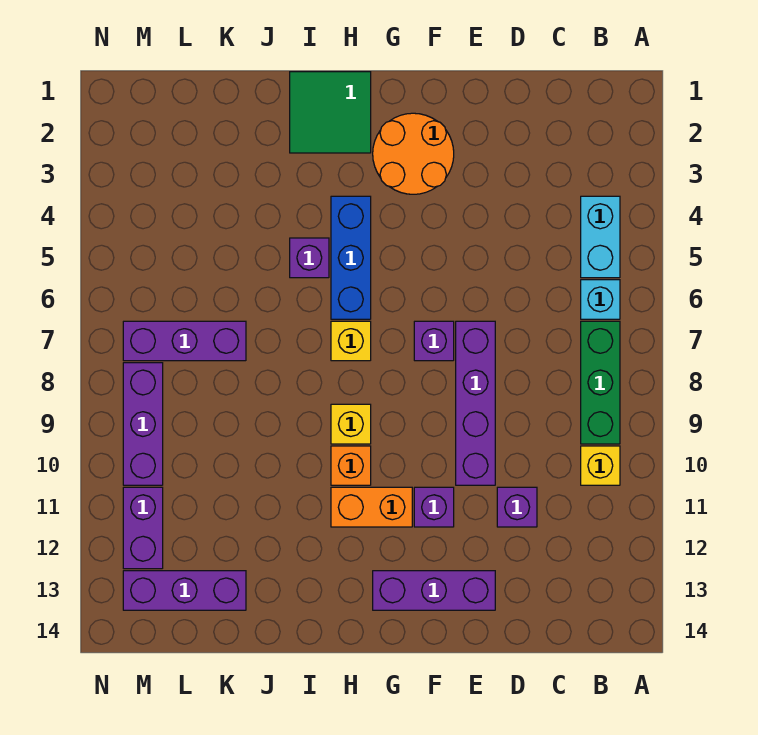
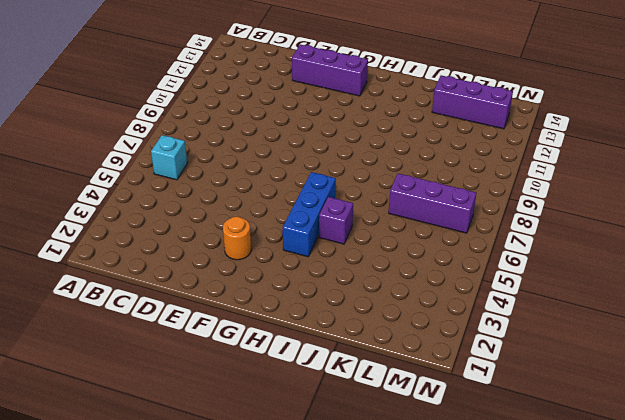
orange round brick F3 level 1 -> orange round brick F2:G3 level 1
none -> cyan brick B4:B5 level 1
none -> green brick B7:B9 level 1
none -> yellow brick B10 level 1

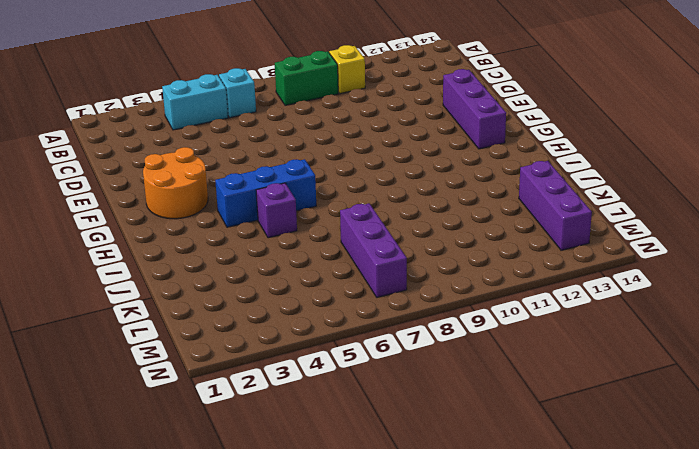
green brick B8:B9 level 1 -> green brick B7:B9 level 1
none -> purple brick D11 level 1
none -> purple brick E7:E10 level 1
none -> purple brick F7 level 1

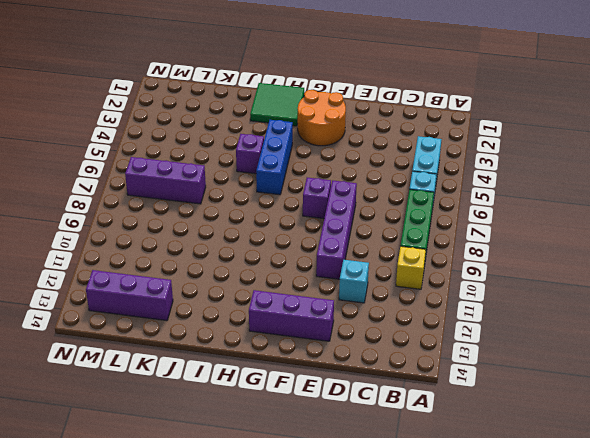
cyan brick D11 level 1 -> purple brick D11 level 1
none -> purple brick F11 level 1
none -> orange brick G11:H11 level 1
none -> yellow brick H7 level 1

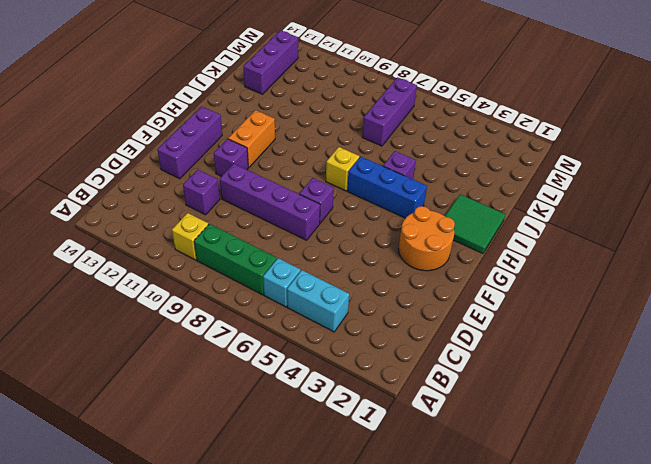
none -> yellow brick H9 level 1
none -> orange brick H10 level 1
none -> purple brick M8:M10 level 1

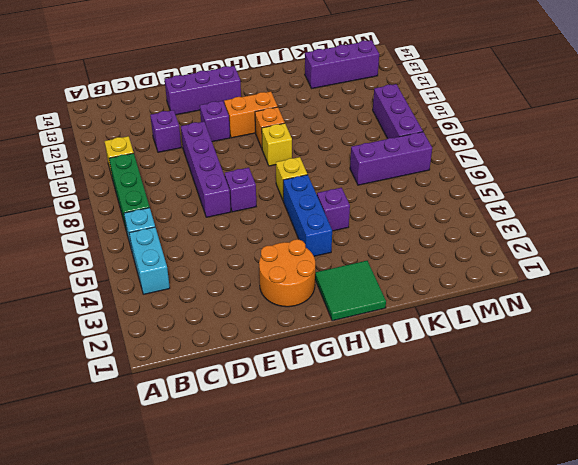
none -> purple brick M11:M12 level 1

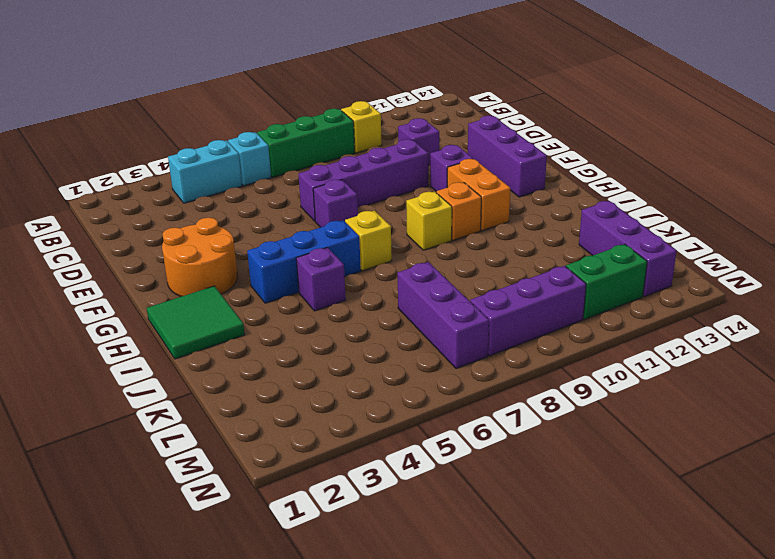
green brick M11:M12 level 1 -> purple brick M11:M12 level 1

